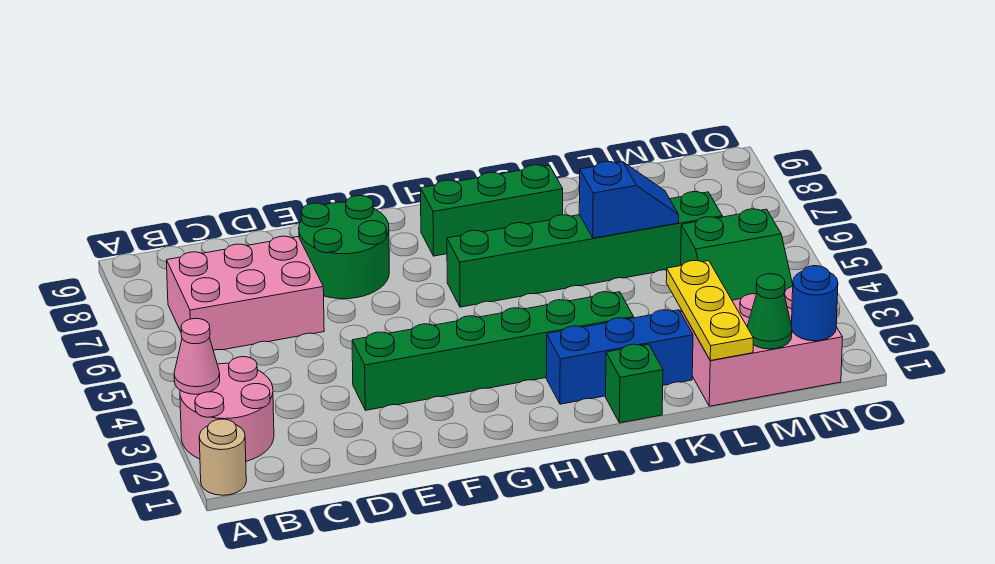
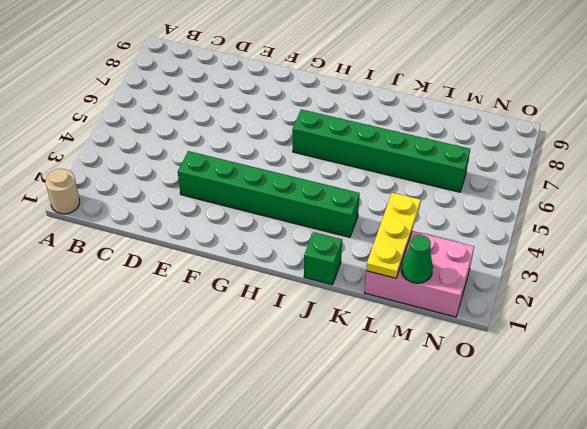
none -> pink round brick A2:B3 level 1
none -> pink brick B6:D7 level 1
none -> green round brick E7:F8 level 1

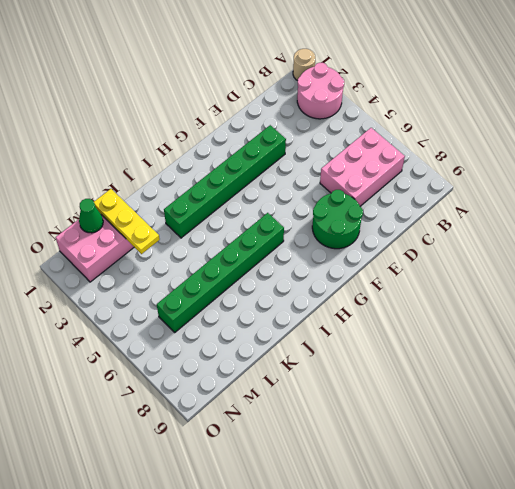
none -> green brick H8:J8 level 1
none -> blue brick I2:K2 level 1
none -> green brick J1 level 1

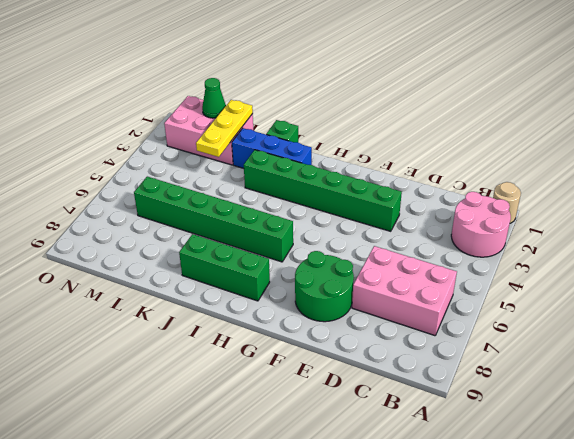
none -> green slope M4:N5 level 1 top 5
none -> pink cone A3 level 2
none -> blue slope K6:L6 level 2 top K

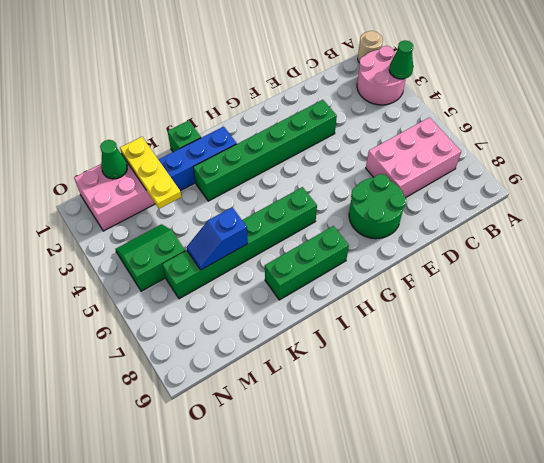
green cone A3 level 2 -> pink cone A3 level 2
none -> blue round brick N1 level 2

